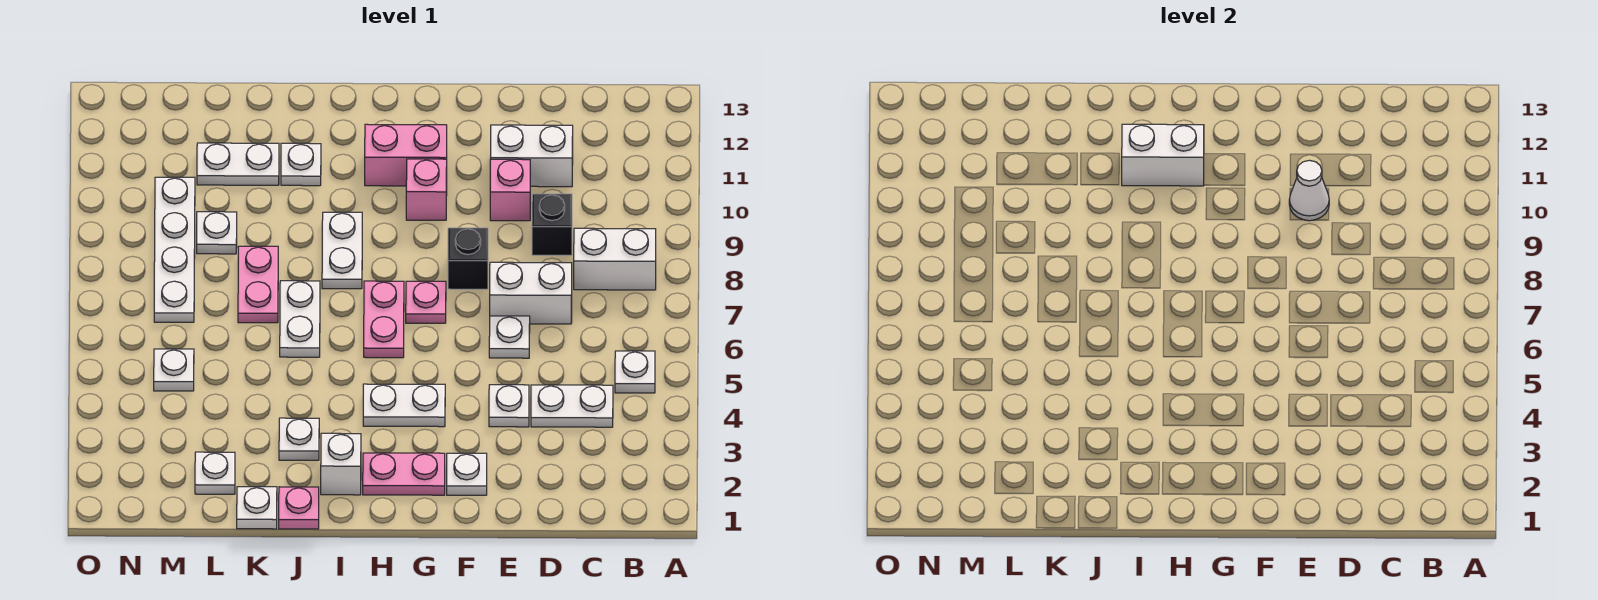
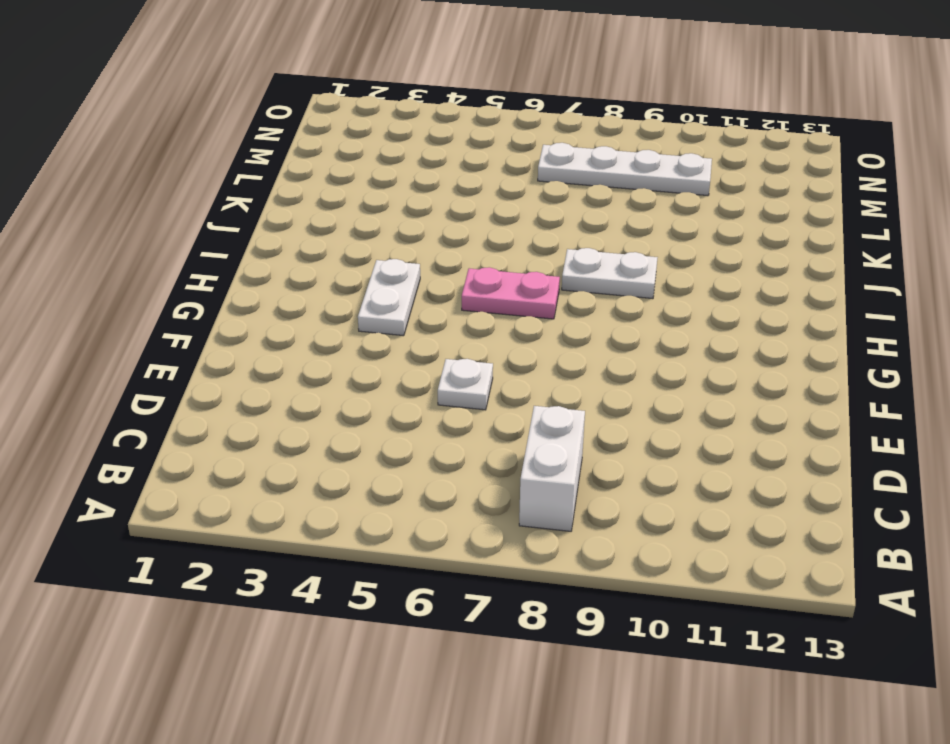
none -> white plate B5 level 1
none -> white plate C4:D4 level 1
none -> white brick D7:E7 level 1
none -> black brick D9 level 1

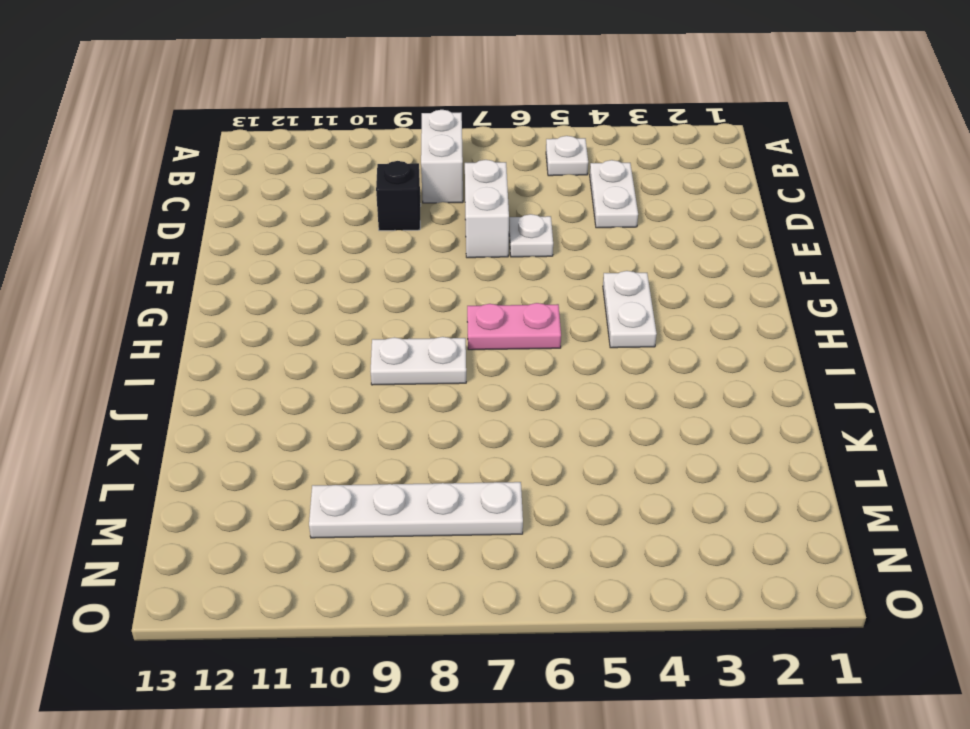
none -> white brick D11:E11 level 1
none -> white plate E4 level 1
none -> pink brick E10 level 1
none -> white plate F2 level 1

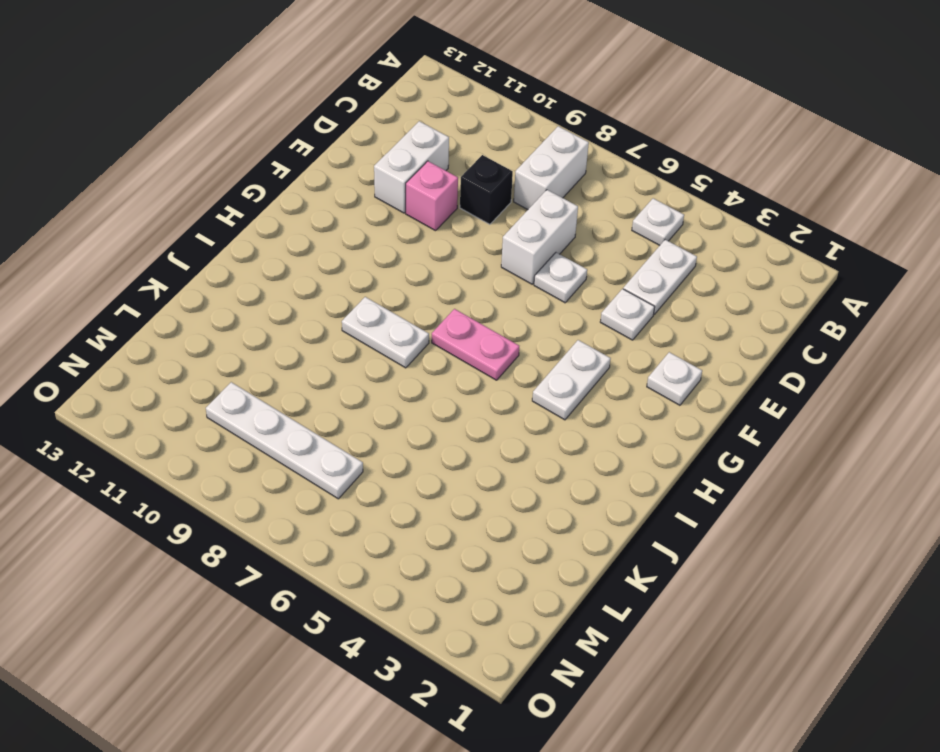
none -> black brick F8 level 1
none -> pink plate G2:H2 level 1
none -> pink plate G7 level 1
none -> pink brick G10 level 1

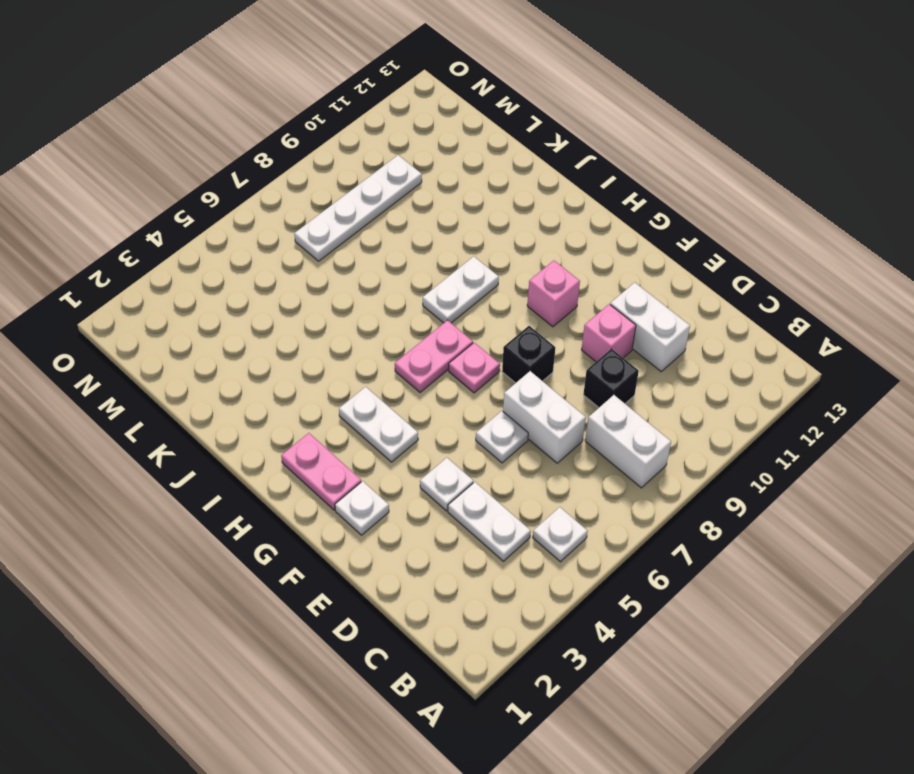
none -> pink brick G11:H11 level 1
none -> white brick I2 level 1
none -> pink plate J1 level 1
none -> white plate J3 level 1

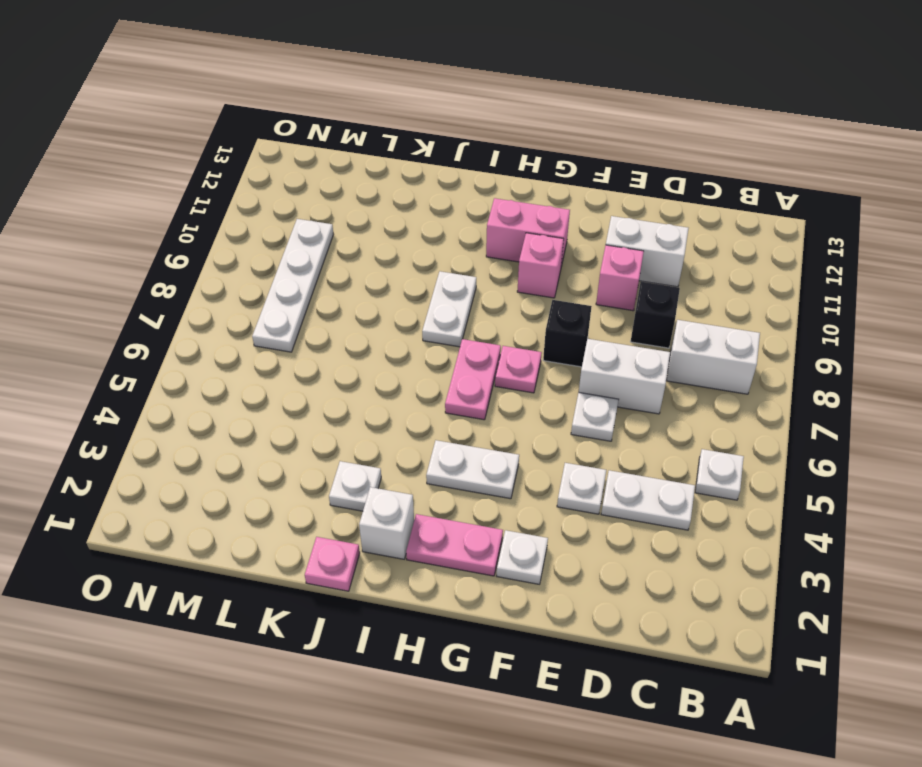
none -> white plate J6:J7 level 1
none -> white plate J11 level 1
none -> white plate K1 level 1
none -> pink plate K7:K8 level 1

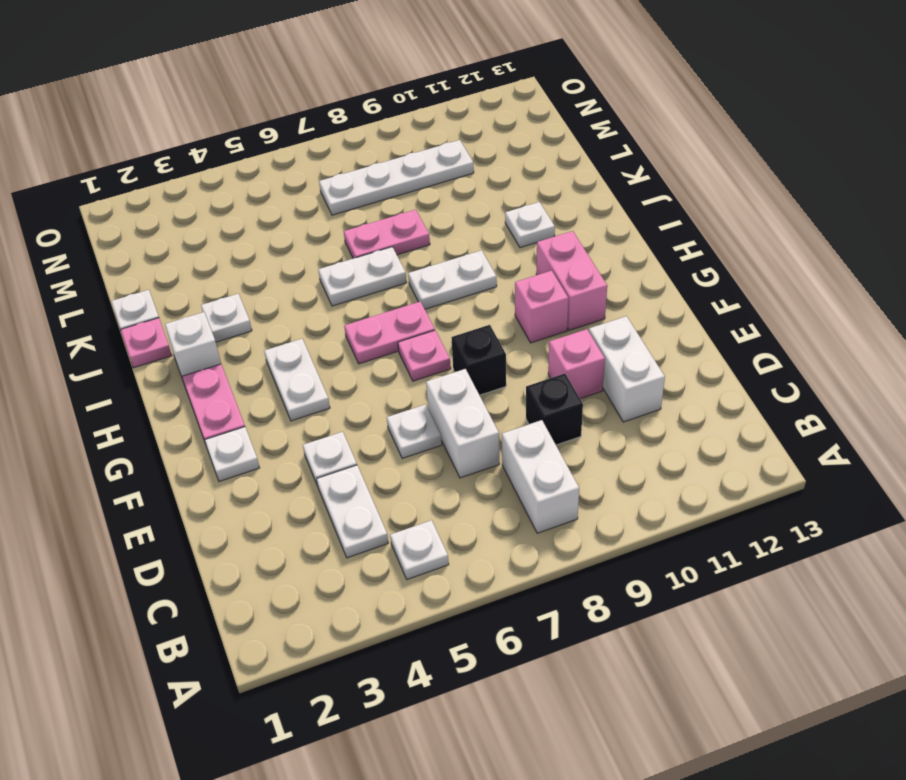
none -> white plate K11:L11 level 1
none -> white plate L2 level 1
none -> white plate L9 level 1
none -> white plate M5 level 1

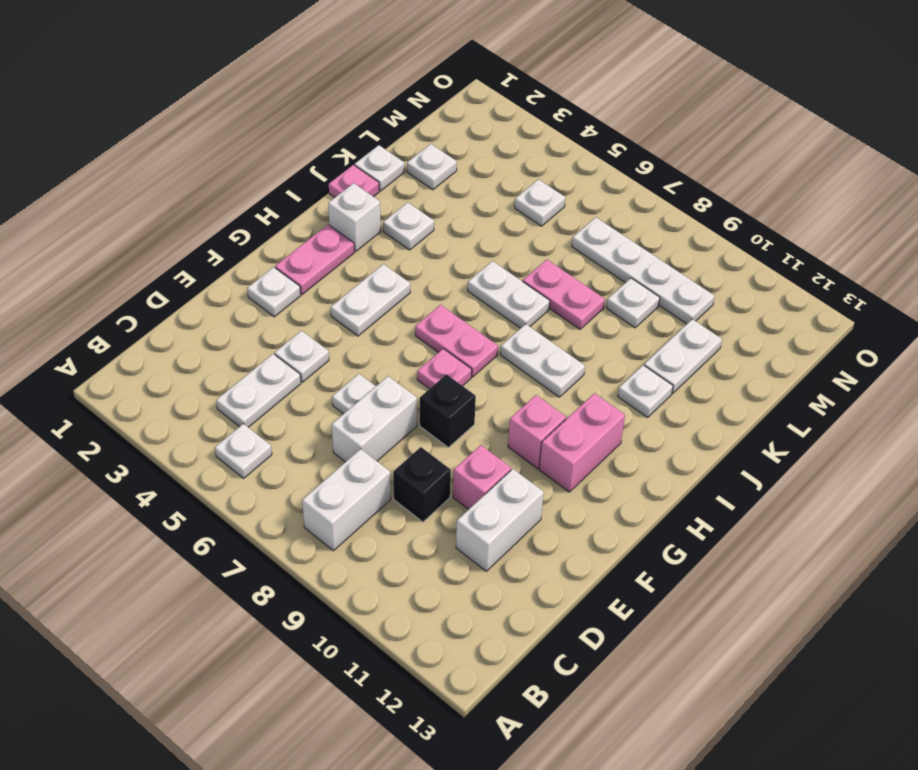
none -> white cone E10 level 2
none -> white brick H11:I11 level 2

